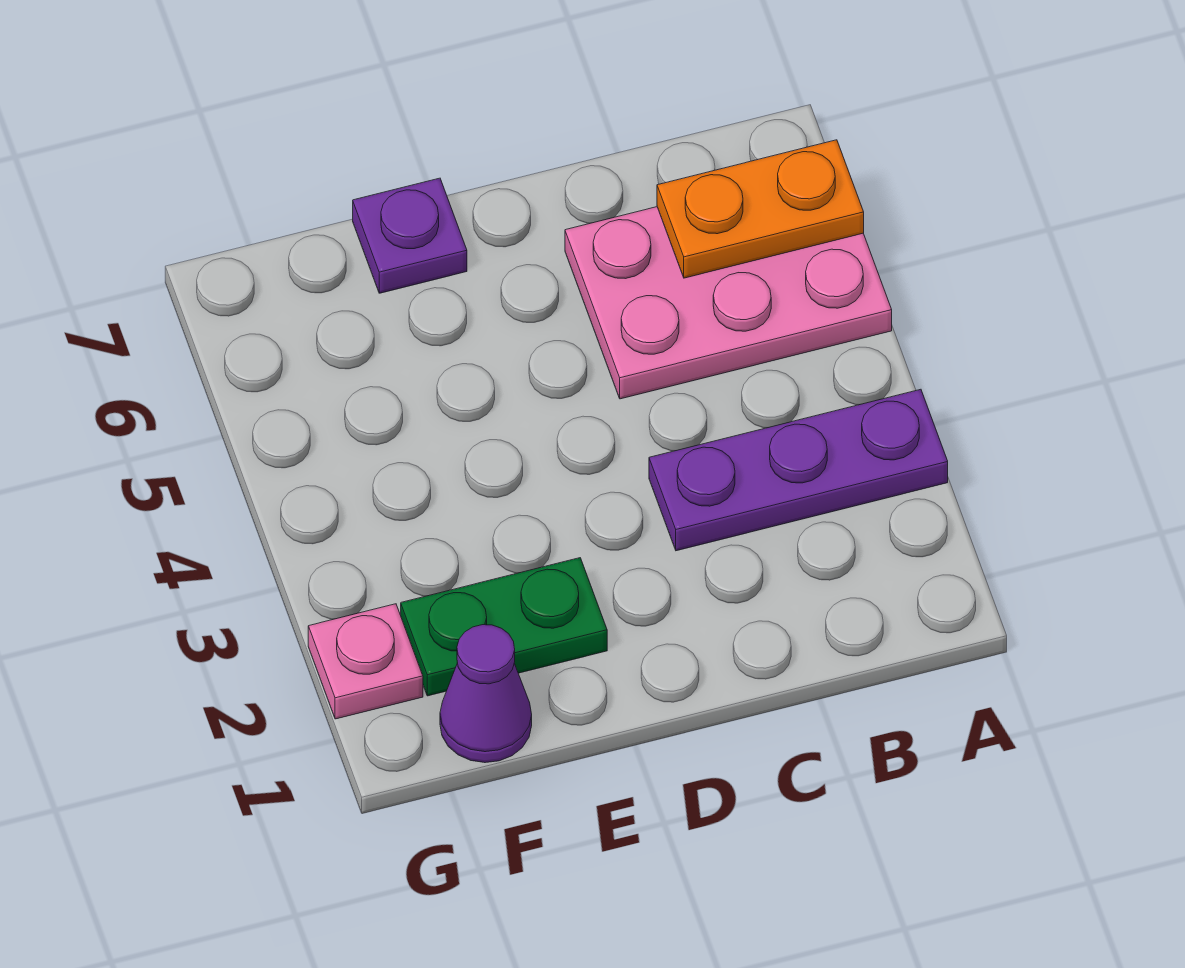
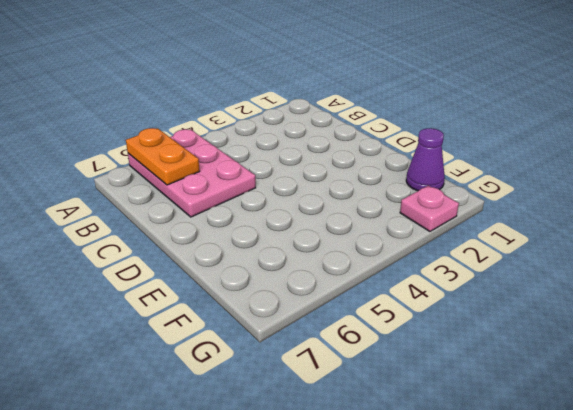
none -> purple plate A3:C3 level 1
none -> green plate E2:F2 level 1

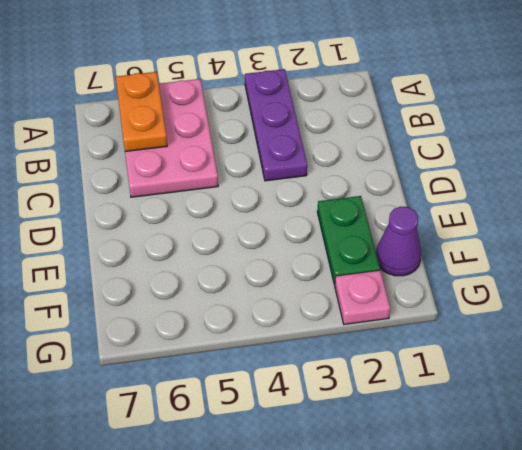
none -> purple plate E7 level 1

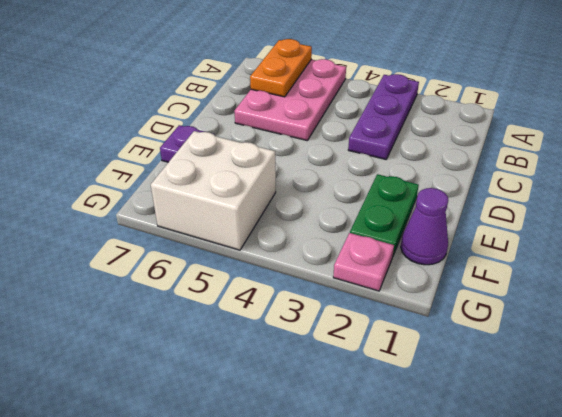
white brick F5:G6 level 1 -> none

